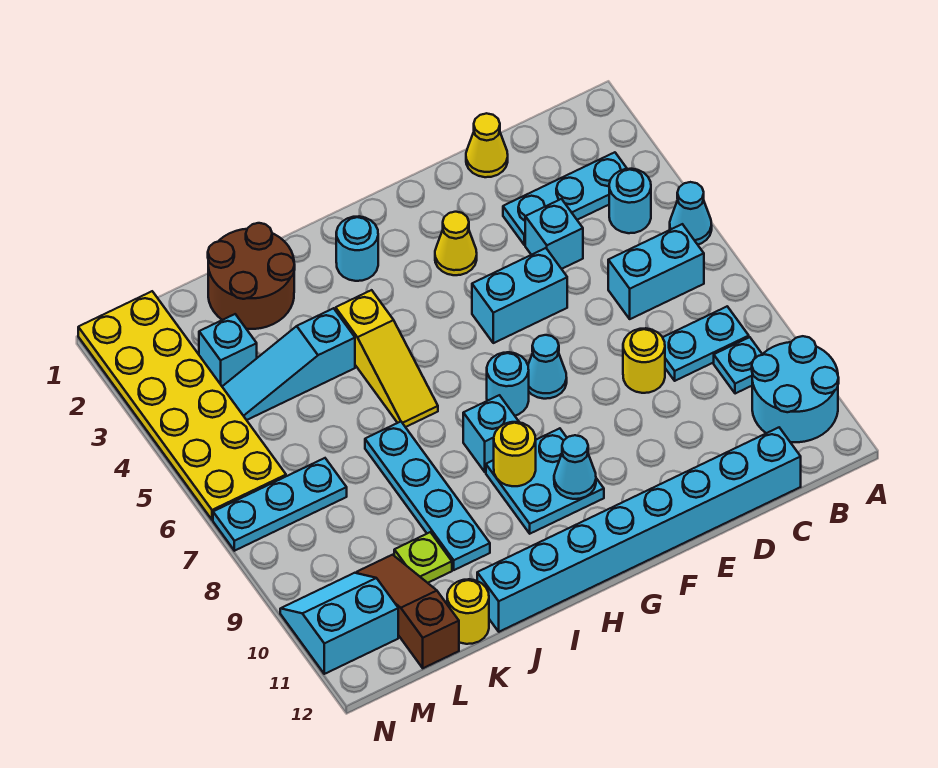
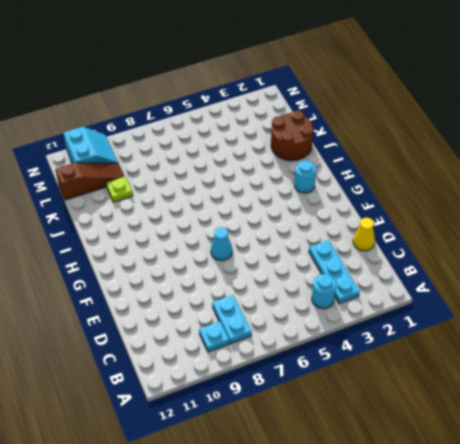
none -> cyan cone A5 level 1
none -> cyan round brick A10:B11 level 1
none -> cyan brick B6:C6 level 1
none -> cyan brick C12:J12 level 1

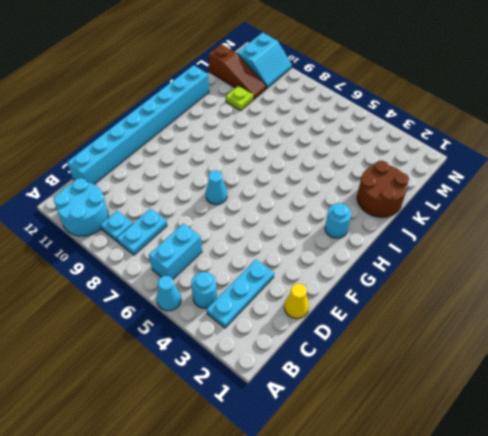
none -> cyan brick D4 level 1
none -> yellow round brick D8 level 1
none -> cyan brick E5:F5 level 1
none -> yellow cone F3 level 1

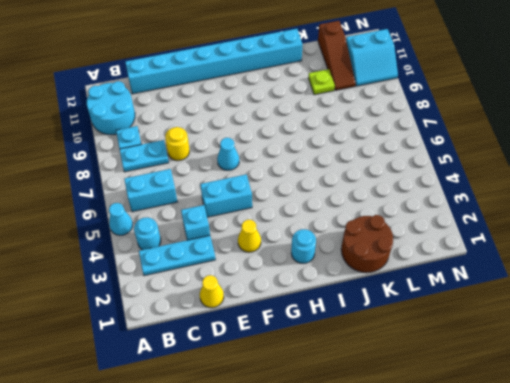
none -> cyan round brick G7 level 1
none -> cyan plate G9:H10 level 1
none -> cyan brick H8 level 1
none -> yellow slope I4:I6 level 1 top 4

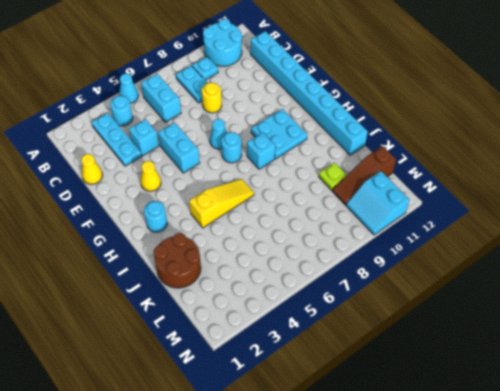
none -> cyan slope J4:L4 level 1 top J
none -> cyan plate J7:J10 level 1
none -> yellow round brick K12 level 1
none -> cyan brick L3 level 1

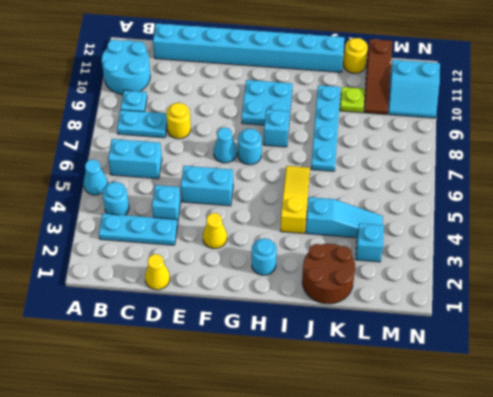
none -> cyan plate L7:N7 level 1
none -> yellow plate M1:N6 level 1
none -> cyan cone G10 level 2
none -> yellow round brick H9 level 2

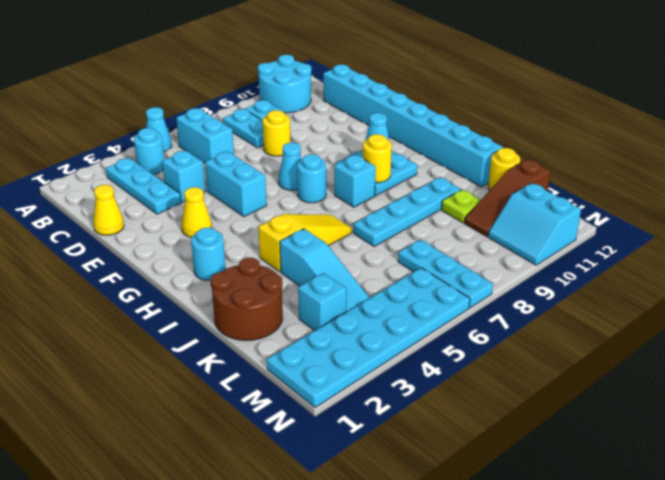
cyan plate M1:N6 level 1 -> yellow plate M1:N6 level 1

